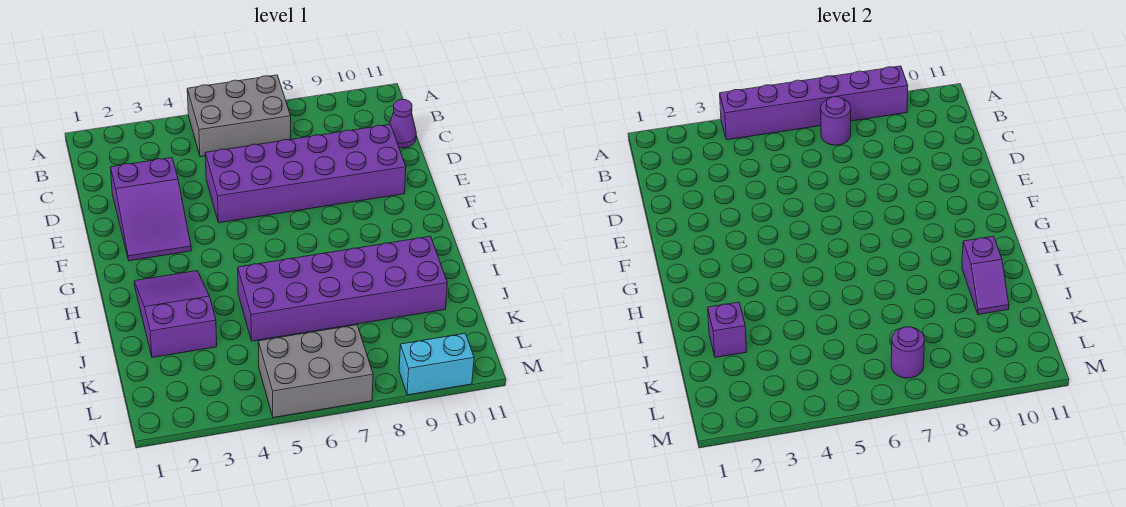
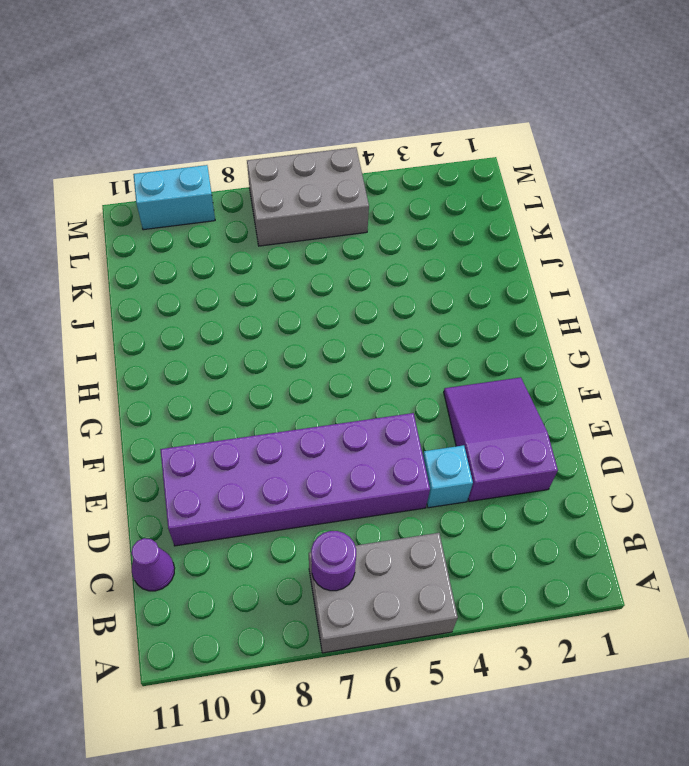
cyan brick D4 level 1 -> none
none -> purple slope H2:J3 level 1 top J
none -> purple brick I5:J10 level 1
none -> purple brick A4:A9 level 2

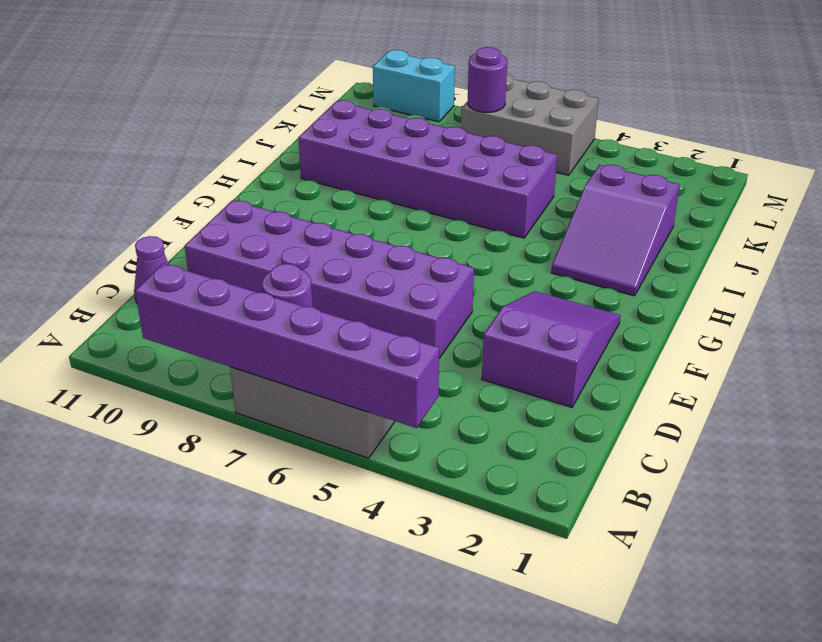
none -> purple slope I10:J10 level 2 top I
none -> purple brick J2 level 2

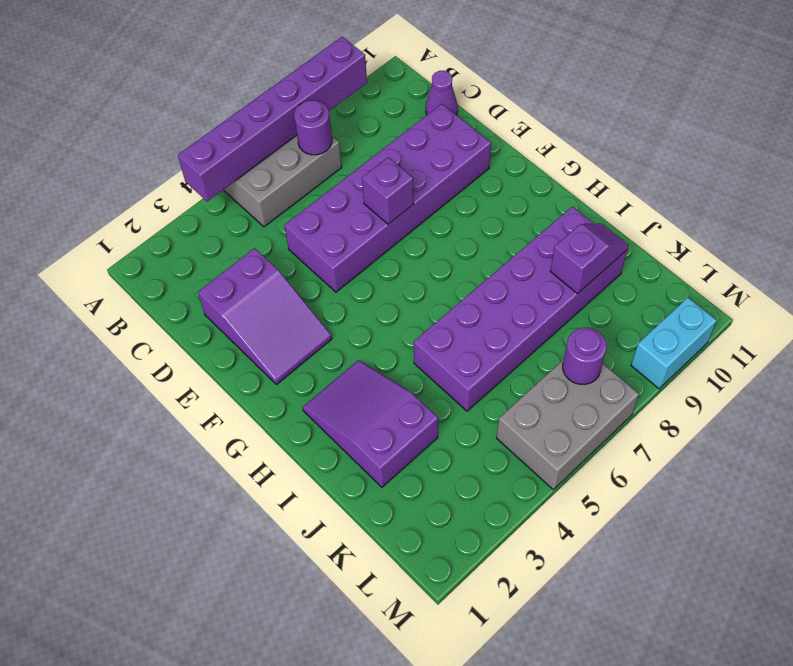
purple brick E7 level 2 -> purple brick J2 level 2
purple slope J9:J10 level 2 top 9 -> purple slope I10:J10 level 2 top I

